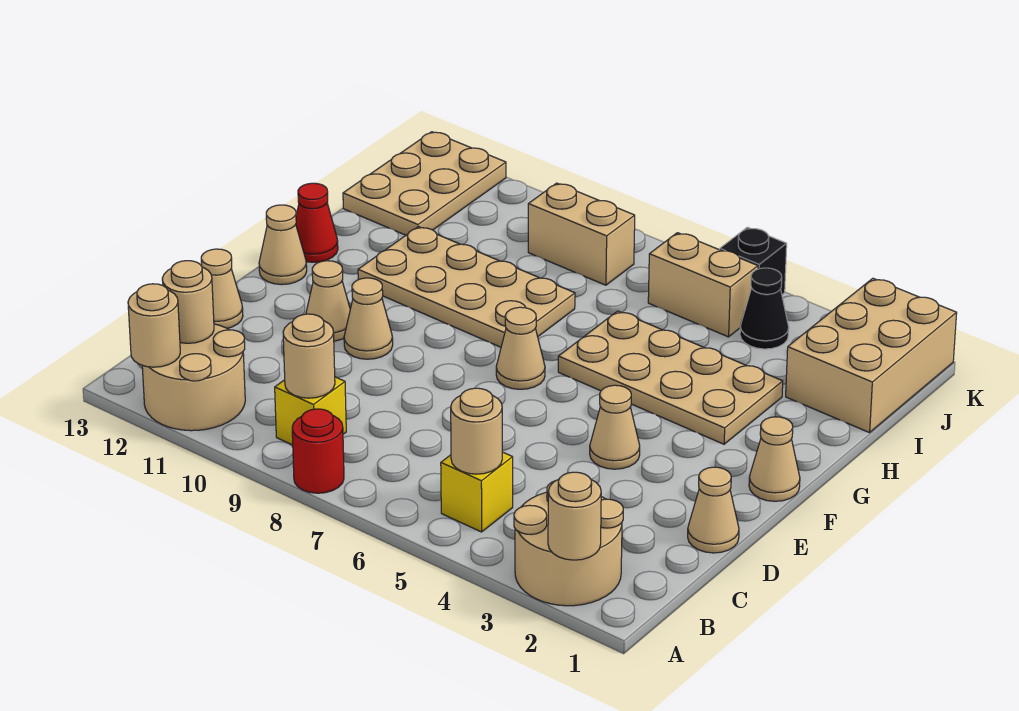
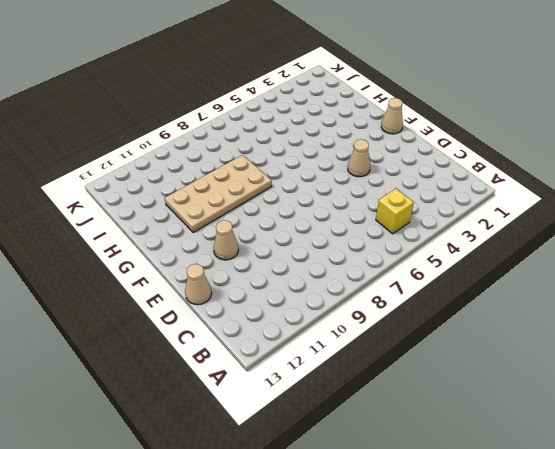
none -> tan round brick A2:B3 level 1
none -> red round brick A8 level 1
none -> tan round brick A11:B12 level 1

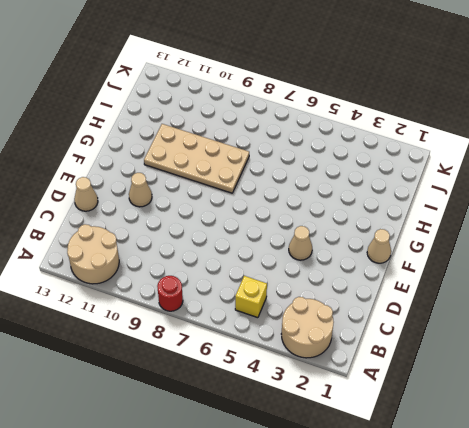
none -> yellow brick B9 level 1
none -> tan cone D1 level 1
none -> tan cone E10 level 1

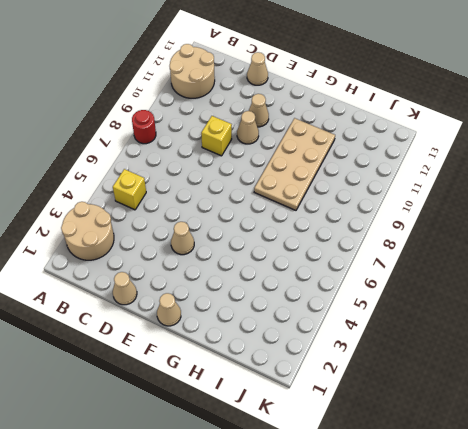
yellow brick D9 level 1 -> yellow brick B9 level 1
none -> tan cone F7 level 1
none -> tan cone F13 level 1
none -> tan plate G3:H6 level 1

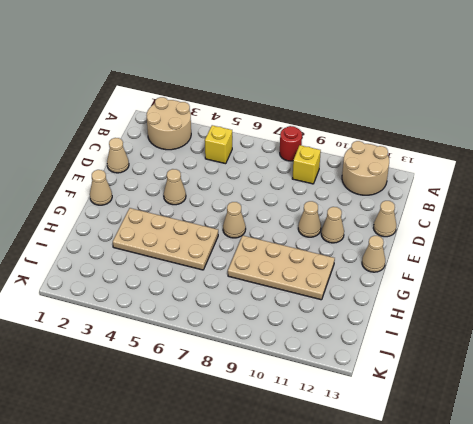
none -> red cone G13 level 1
none -> tan brick I1:K2 level 1
none -> tan plate I12:K13 level 1

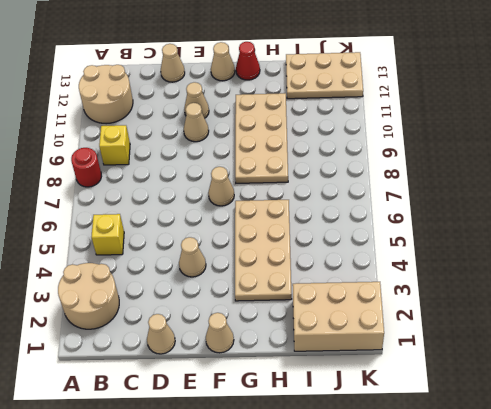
none -> black cone J4 level 1
none -> tan brick J5:J6 level 1
none -> tan brick J8:J9 level 1

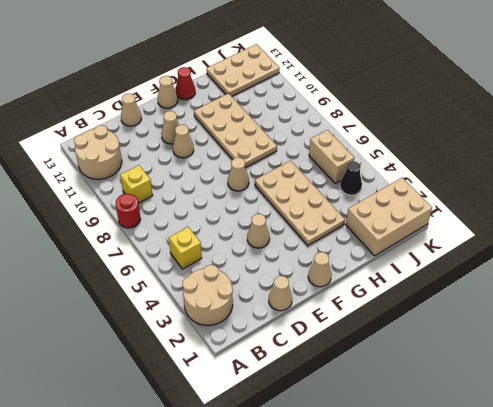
none -> tan brick J8:J9 level 1
none -> black brick K5 level 1
none -> tan round brick A2 level 2

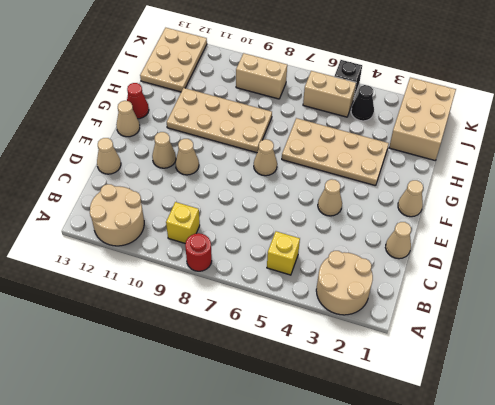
none -> tan round brick A2 level 2
none -> tan round brick A12 level 2
none -> tan round brick B5 level 2

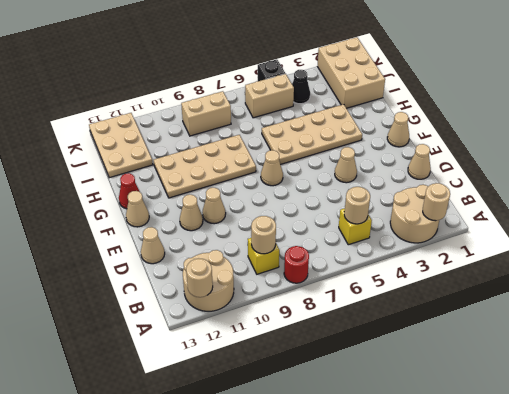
none -> tan round brick B12 level 2

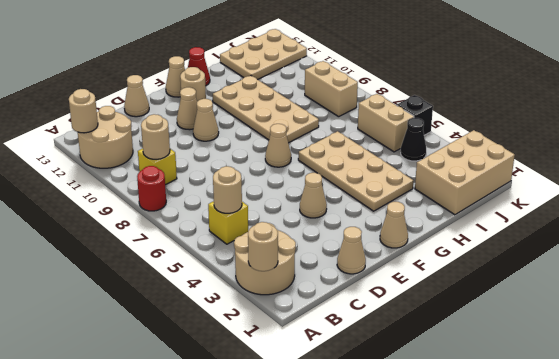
tan round brick F12 level 1 -> tan round brick B12 level 2

